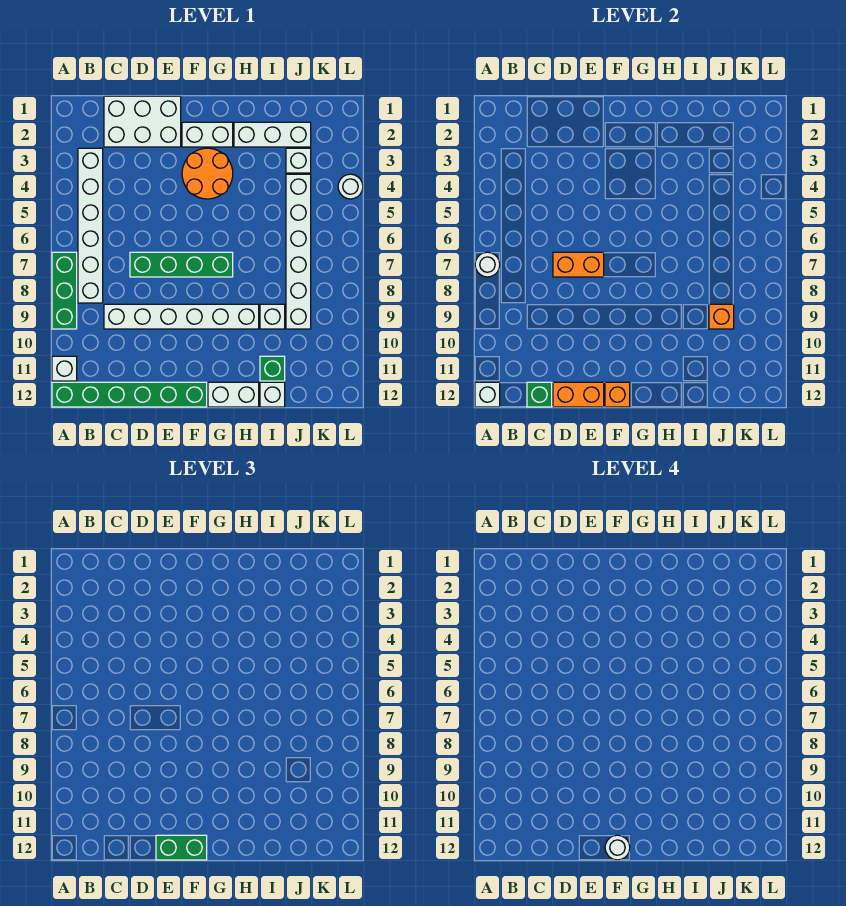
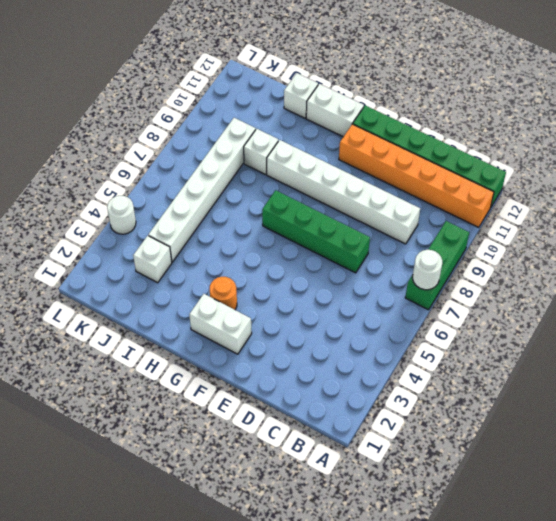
orange brick A11:F11 level 1 -> white brick A11 level 1
orange round brick G3 level 1 -> orange round brick F3:G4 level 1
none -> white brick B3:B8 level 1
none -> white brick C1:E2 level 1
none -> white brick H2:J2 level 1

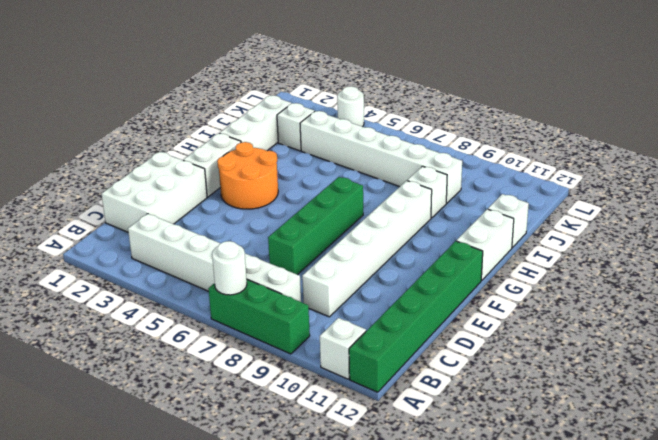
none -> green brick I11 level 1
none -> white brick A12 level 2
none -> green brick C12 level 2

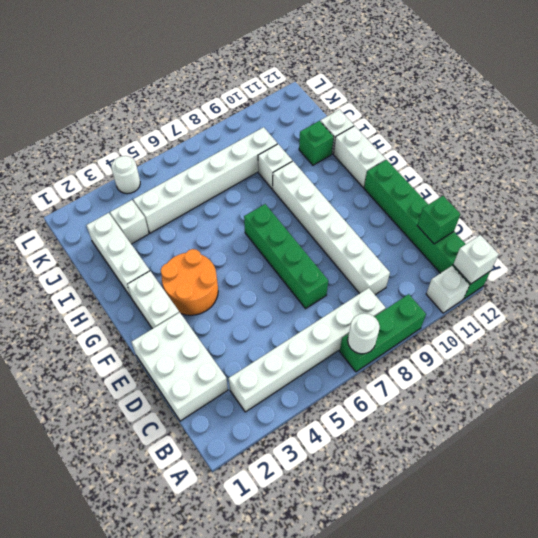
none -> orange brick D7:E7 level 2
none -> orange brick D12:E12 level 2
none -> orange brick F12 level 2

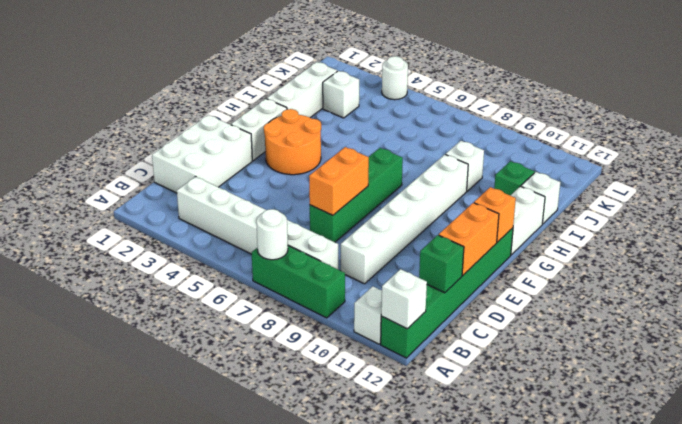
none -> white brick J4:J9 level 1
none -> orange brick J9 level 2
none -> green brick E12:F12 level 3

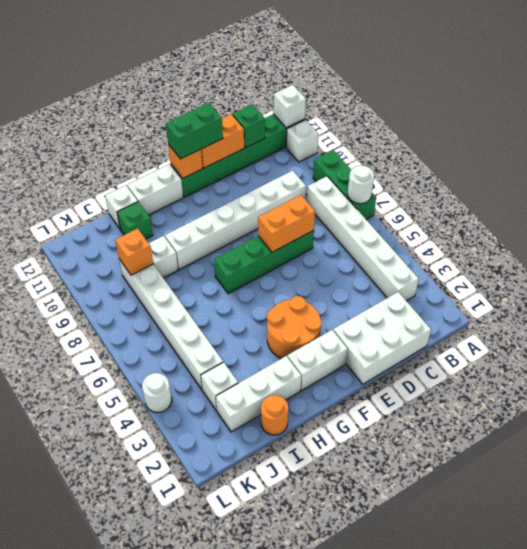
orange round brick I1 level 1 -> none
none -> white round brick F12 level 4

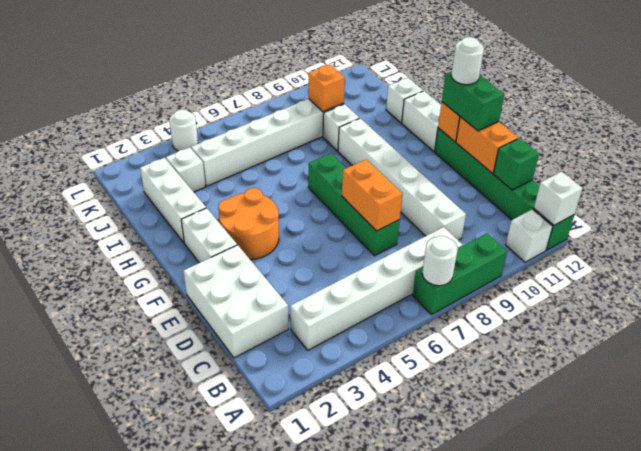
none -> green brick I11 level 1

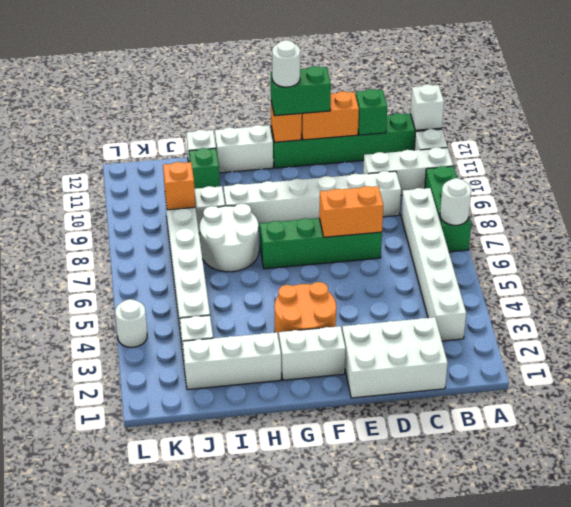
white brick A10:C10 level 1 -> none
white round brick H7:I8 level 1 -> none

